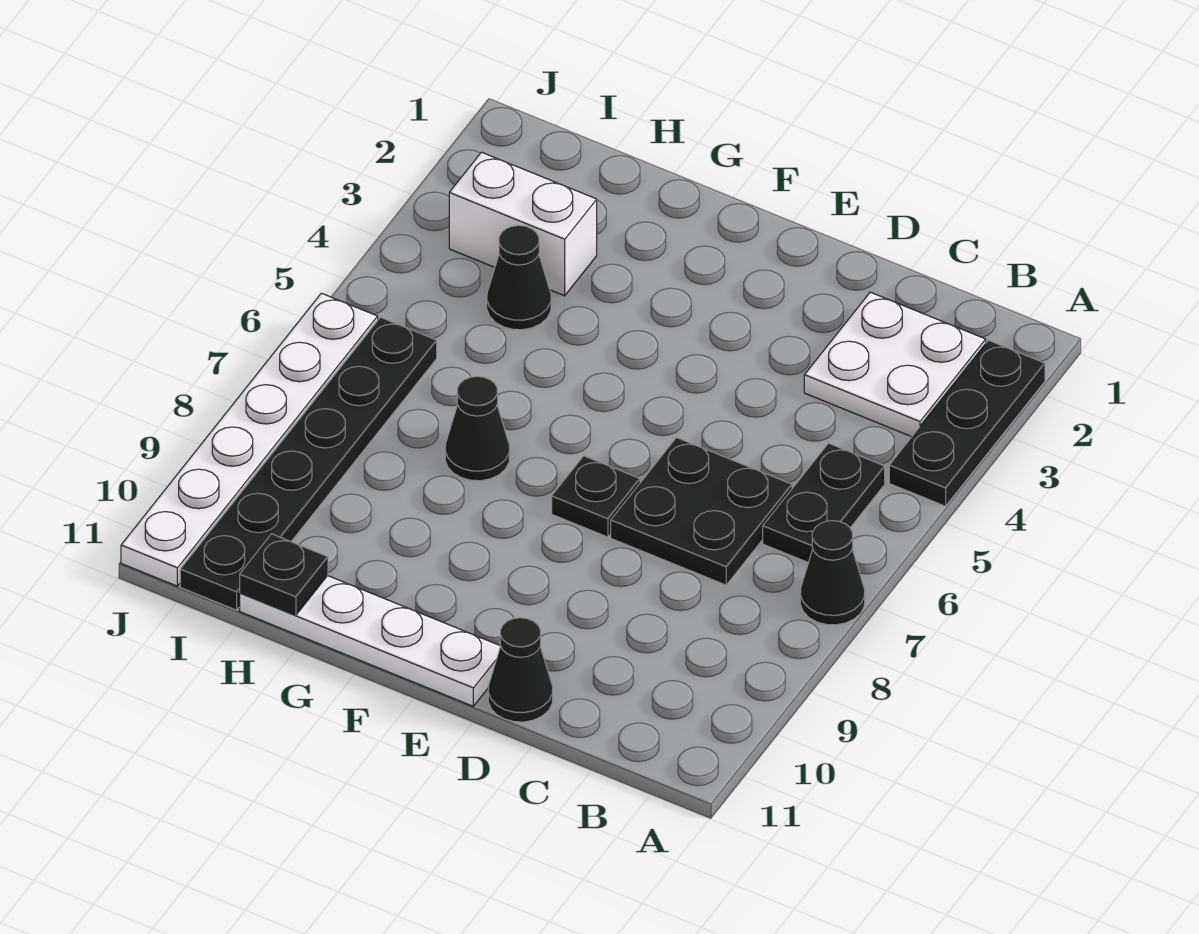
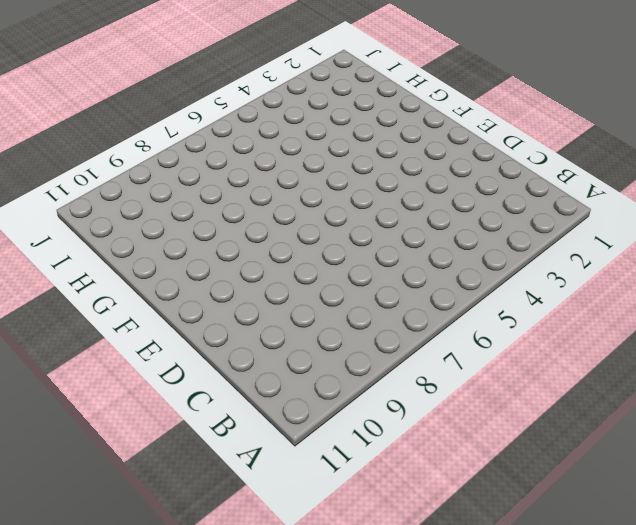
none -> black plate A2:A4 level 1
none -> black cone A7 level 1
none -> white plate B2:C3 level 1

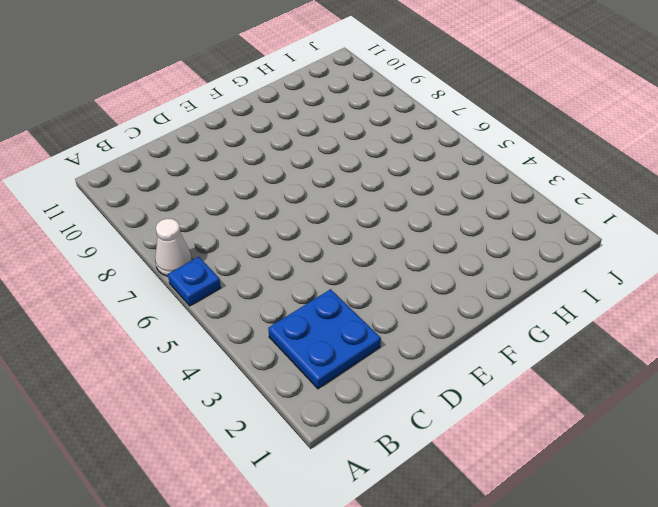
blue plate A6 level 1 -> none
white cone A7 level 1 -> black cone A7 level 1
blue plate B2:C3 level 1 -> white plate B2:C3 level 1
none -> black plate A2:A4 level 1
none -> black plate B5:B6 level 1
none -> black plate C6:D7 level 1

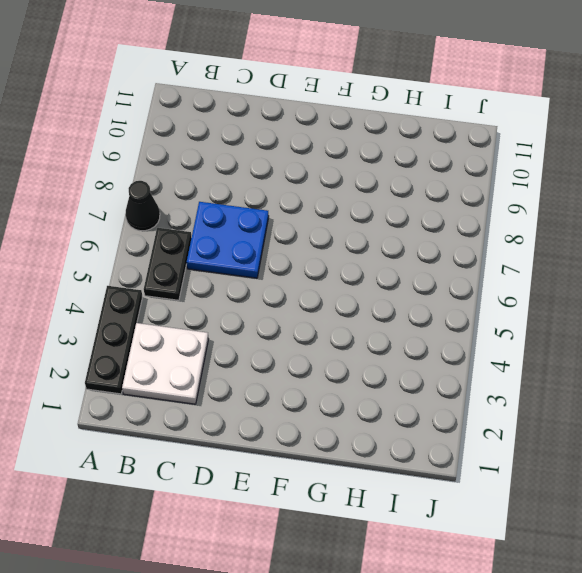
blue plate C6:D7 level 1 -> black plate C6:D7 level 1
none -> black cone D11 level 1
none -> black plate E7 level 1
none -> white plate E11:H11 level 1

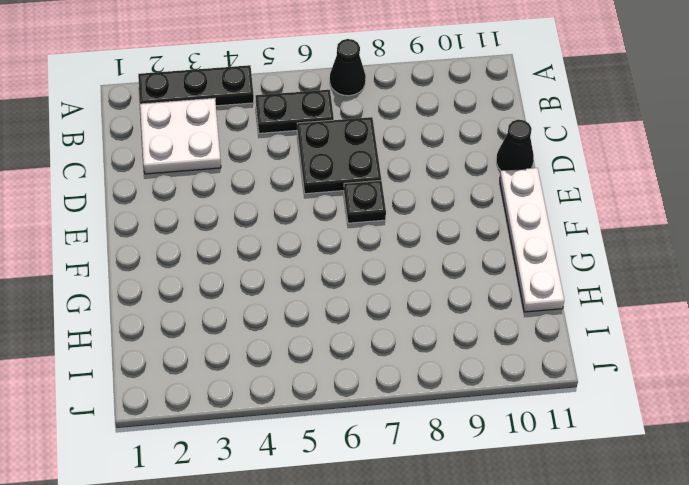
none -> black cone G7 level 1
none -> white brick H3:I3 level 1
none -> black cone H4 level 1

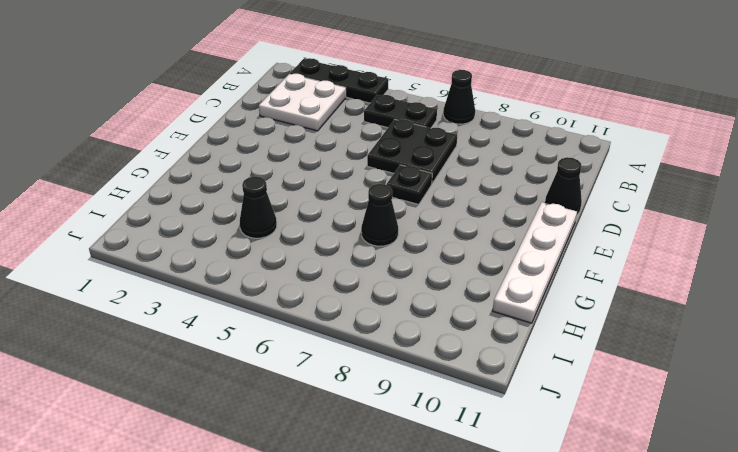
none -> white brick H3:I3 level 1
none -> black plate I6:I11 level 1
none -> white plate J6:J11 level 1

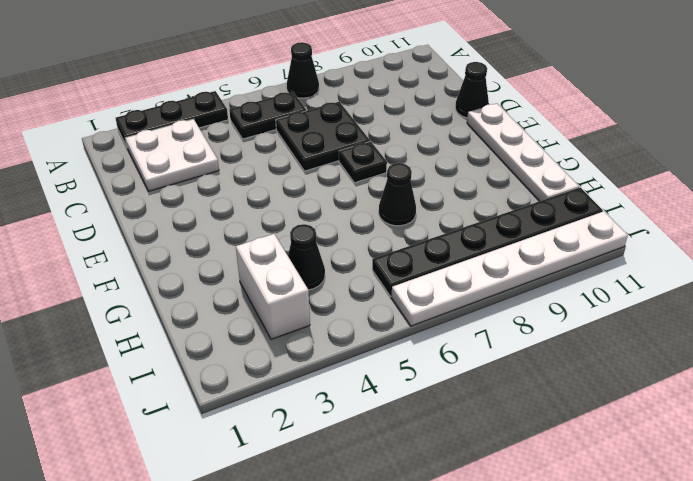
none -> black plate H11 level 2

